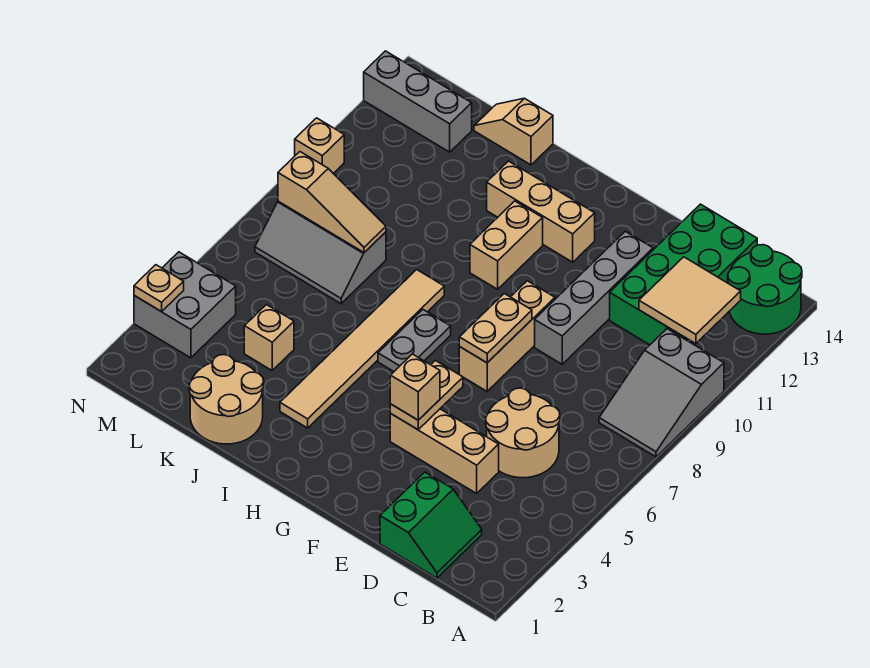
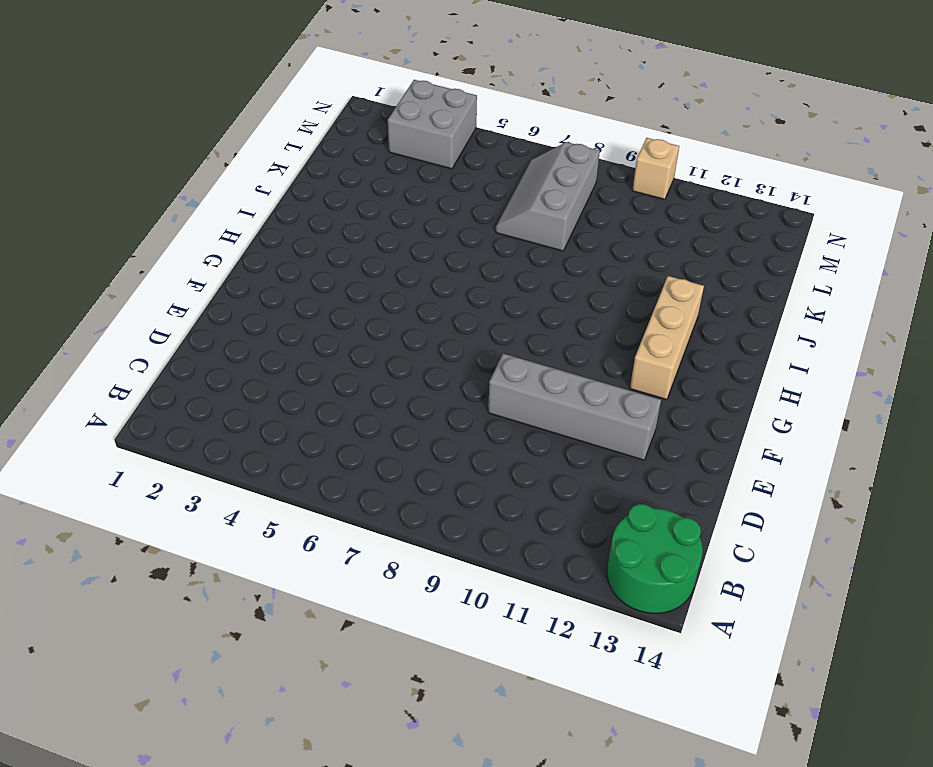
none -> grey slope A8:B10 level 1 top 10
none -> green slope C1:D2 level 1 top D
none -> tan round brick C5:D6 level 1

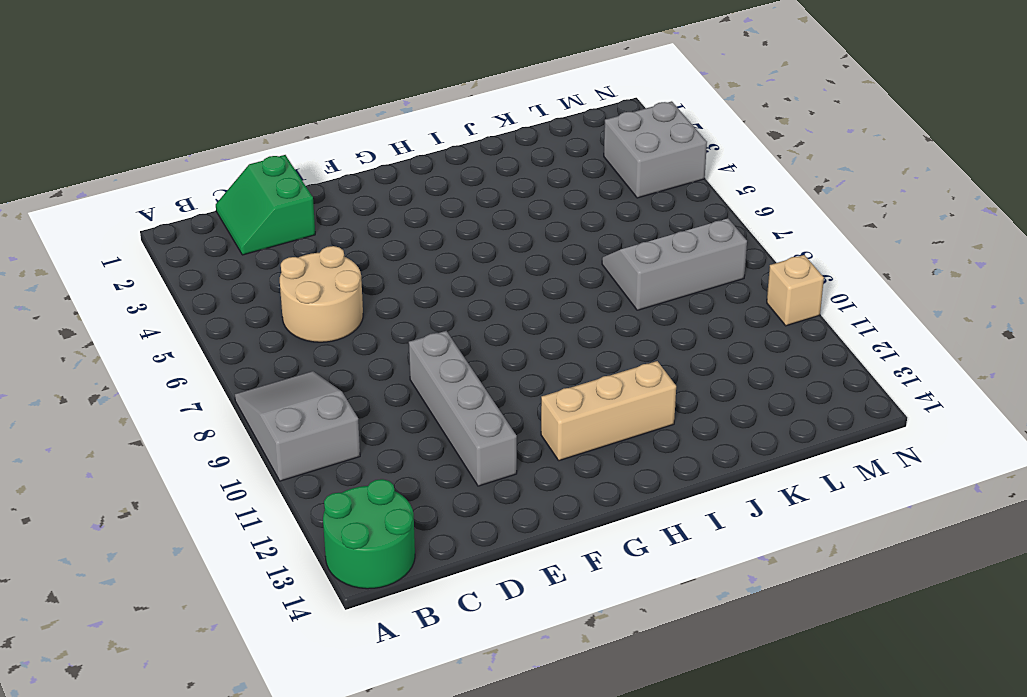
none -> green brick C11:D14 level 1
none -> tan brick D4:F4 level 1
none -> tan brick F7:F9 level 1

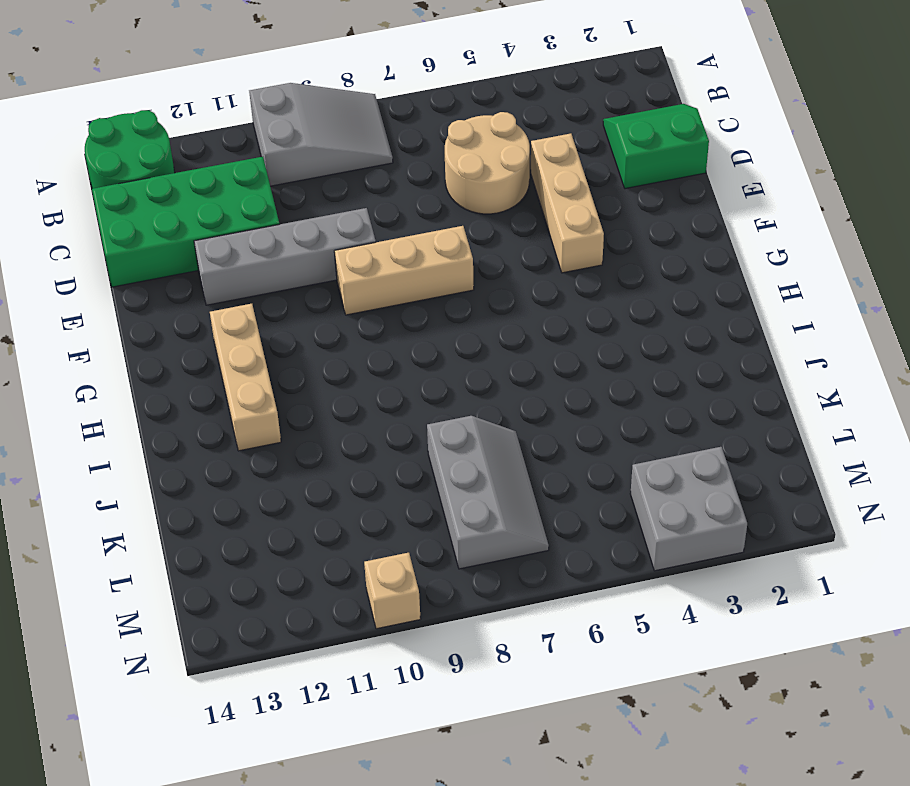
none -> grey plate H6:H7 level 1
none -> tan brick H10:H11 level 1
none -> tan tile I3:I8 level 1

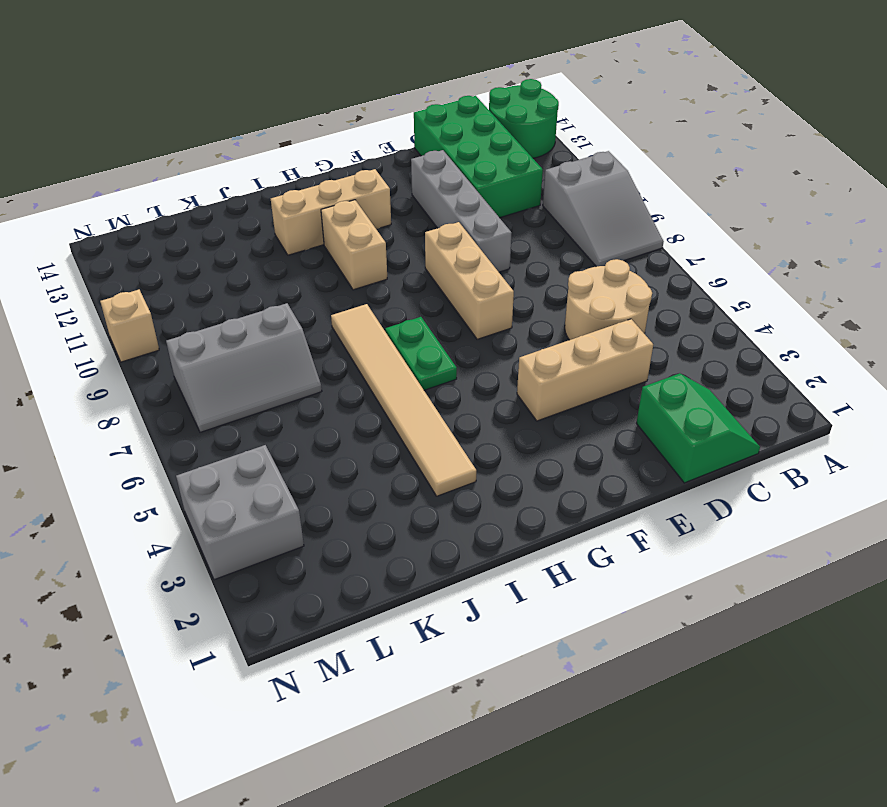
green plate H6:H7 level 1 -> grey plate H6:H7 level 1
none -> tan round brick J1:K2 level 1
none -> tan slope J14:K14 level 1 top J
none -> tan brick K4 level 1

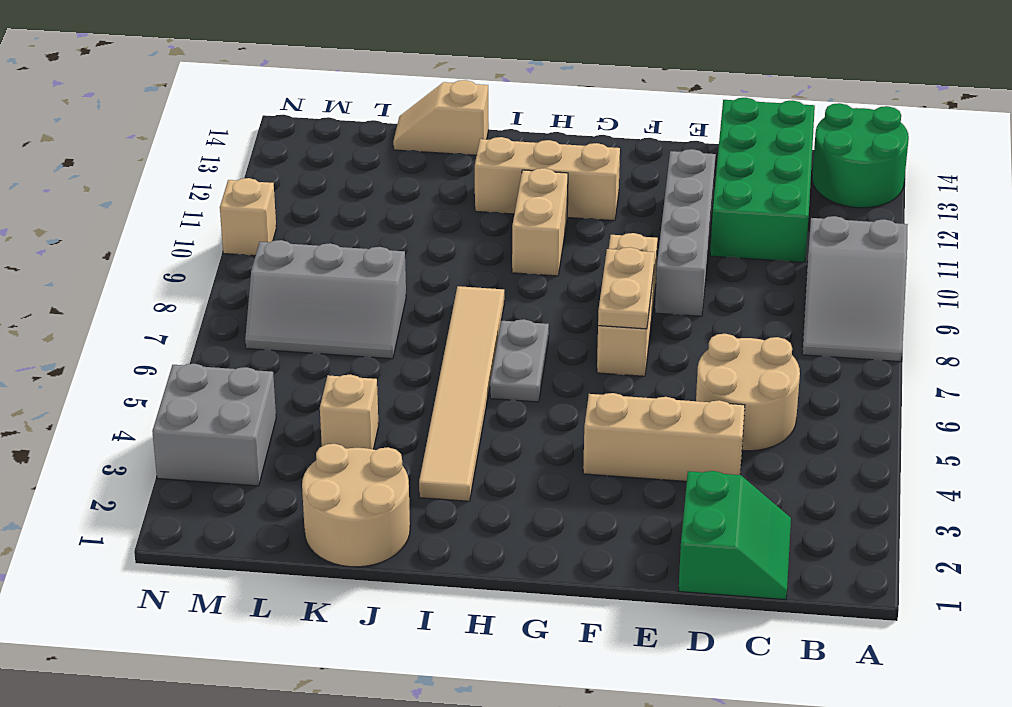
none -> grey brick L13:N13 level 1
none -> tan tile B11:C12 level 2
none -> tan plate F4:F5 level 2

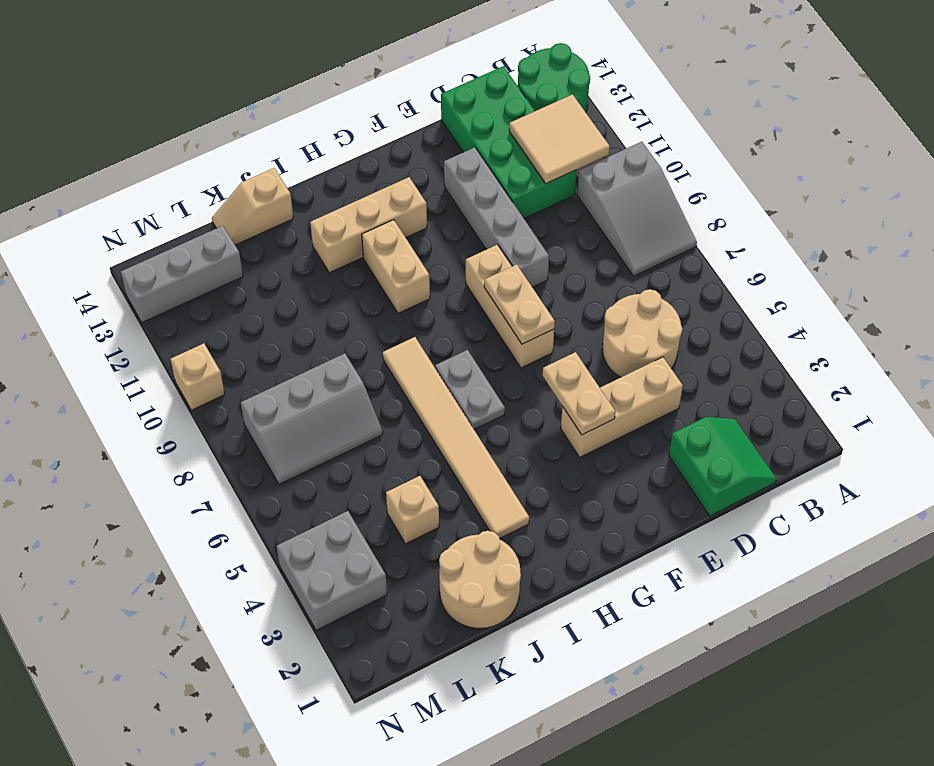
none -> tan slope K8:M8 level 2 top M
none -> tan plate N3 level 2
none -> tan brick F4 level 3

